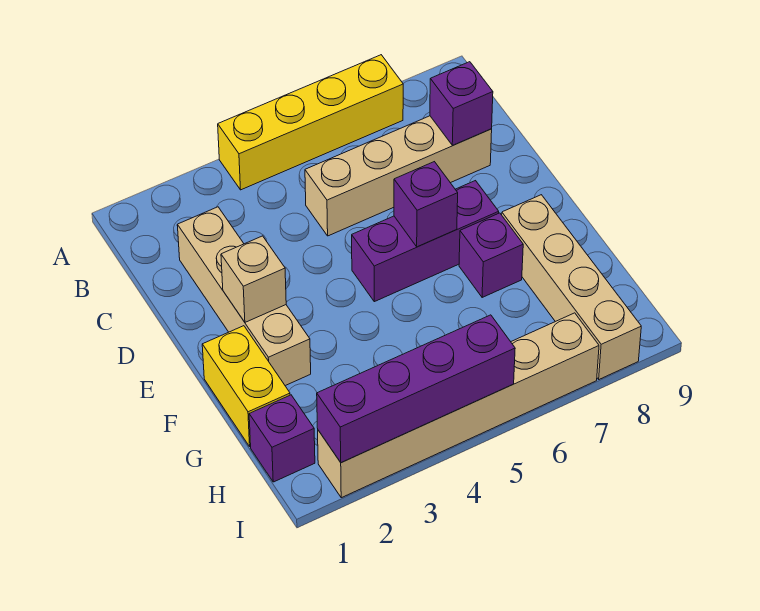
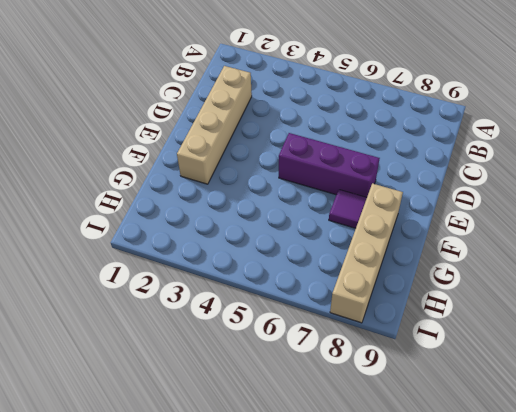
purple tile F7 level 1 -> purple brick F7 level 1
none -> yellow brick A4:A7 level 1
none -> tan brick C5:C8 level 1
none -> yellow brick F1:G1 level 1

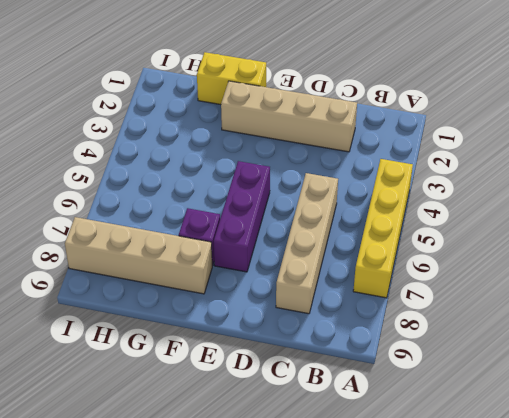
none -> purple brick H1 level 1
none -> tan brick I2:I7 level 1
none -> purple brick C8 level 2

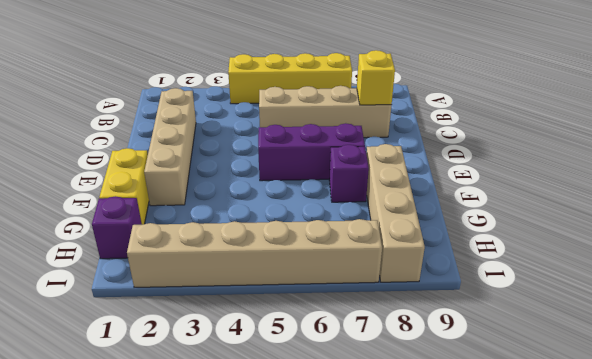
yellow brick C8 level 2 -> purple brick C8 level 2
none -> tan brick E2 level 2
none -> purple brick E6 level 2
none -> purple brick I2:I5 level 2

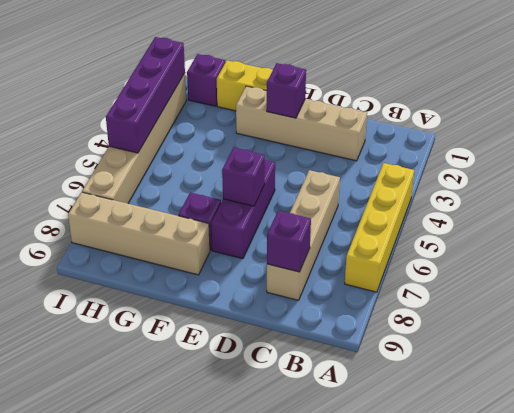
purple brick E2 level 2 -> tan brick E2 level 2

